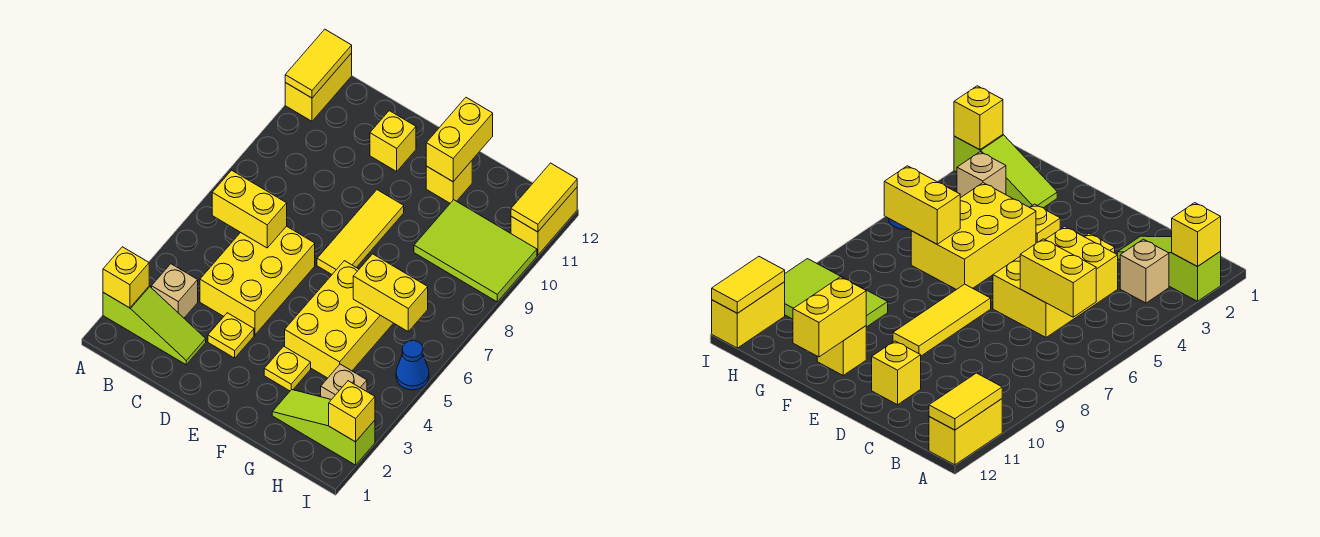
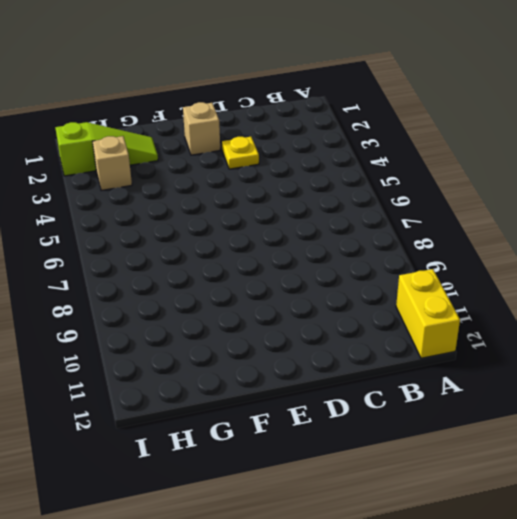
tan brick E2 level 1 -> tan brick B3 level 1
none -> lime slope A2:C2 level 1 top A
none -> yellow brick C4:D6 level 1
none -> yellow brick D11 level 1

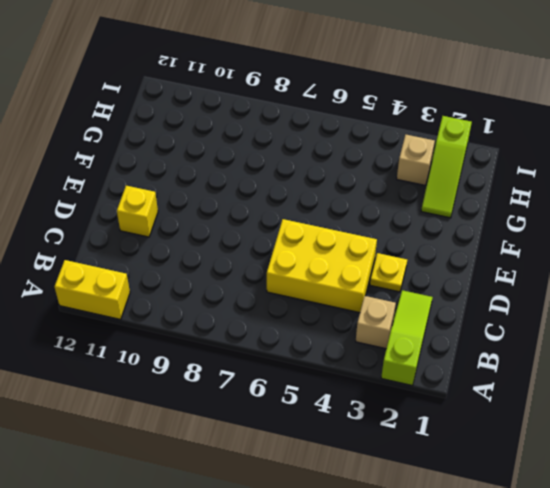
none -> yellow tile E7:E9 level 1
none -> yellow plate F3 level 1
none -> yellow brick F4:G6 level 1

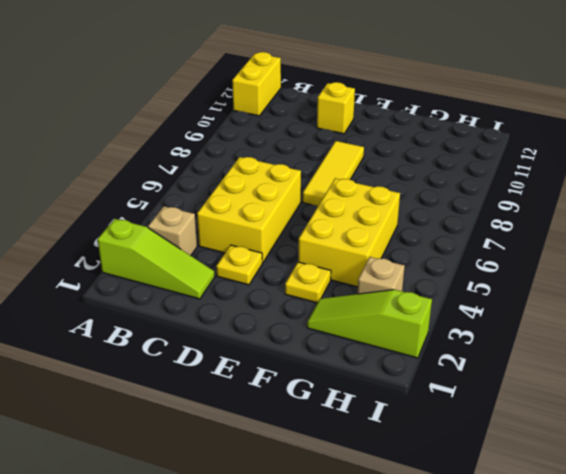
none -> yellow brick F11 level 1
none -> lime tile G9:I10 level 1
none -> blue cone I5 level 1

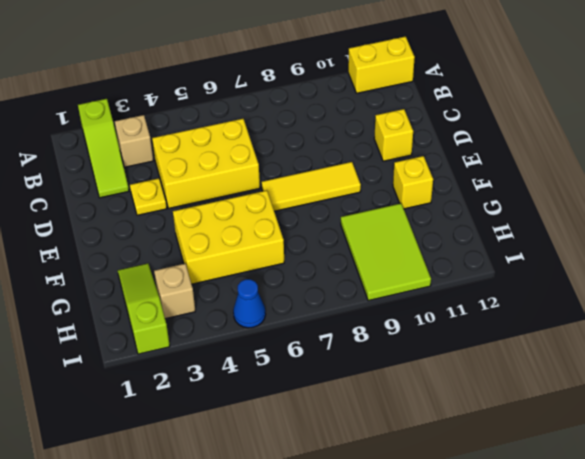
none -> yellow plate F3 level 1
none -> yellow brick I11:I12 level 1
none -> yellow brick A2 level 2

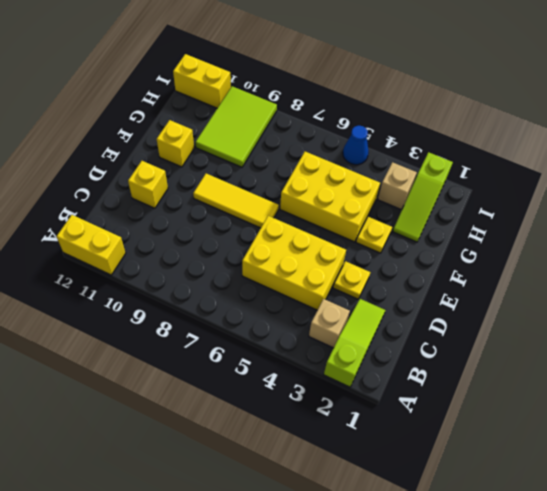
none -> yellow brick A2 level 2
none -> yellow tile A11:A12 level 2
none -> yellow brick B6:C6 level 2

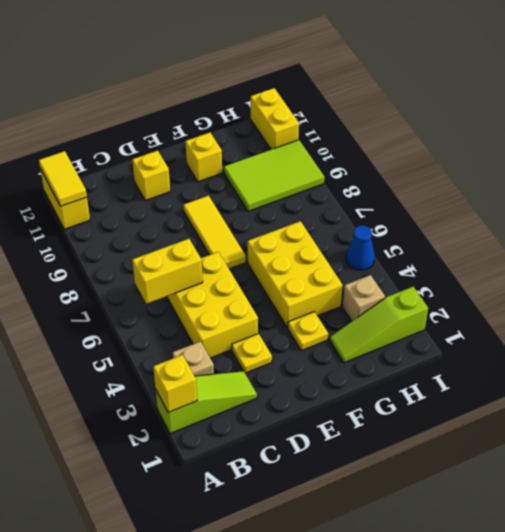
none -> yellow brick F11:F12 level 2
none -> yellow brick G6:H6 level 2
none -> yellow brick I2 level 2

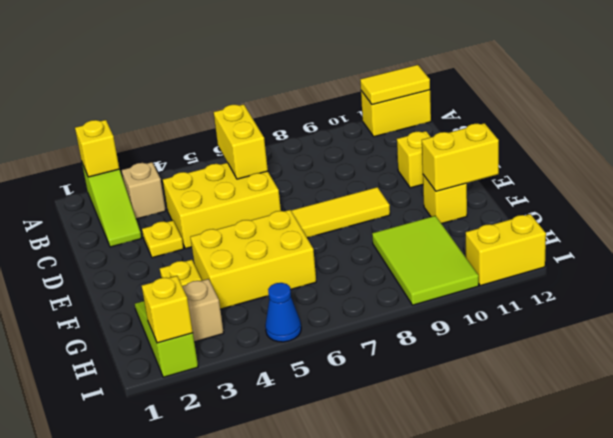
none -> yellow brick G6:H6 level 2
none -> yellow tile I11:I12 level 2

